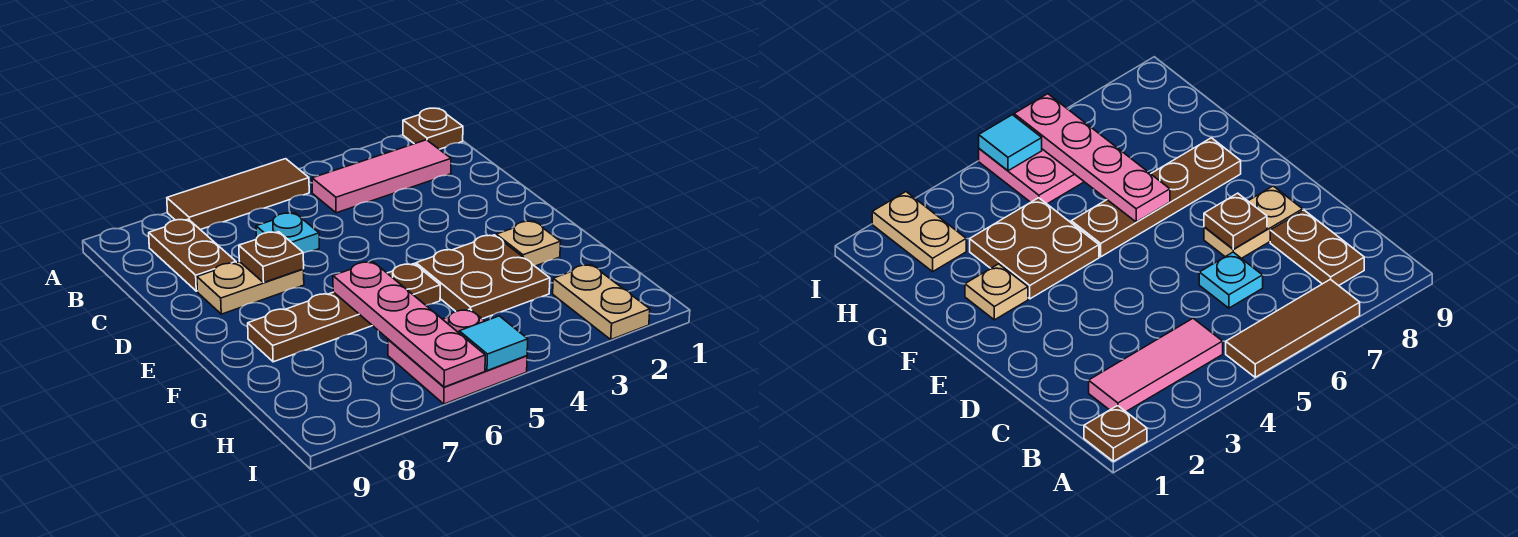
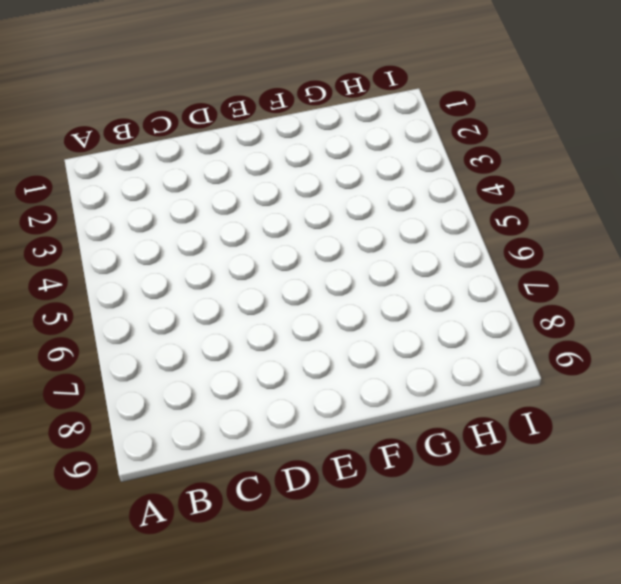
none -> brown plate A1 level 1
none -> brown tile A5:A7 level 1
none -> pink tile B2:B4 level 1

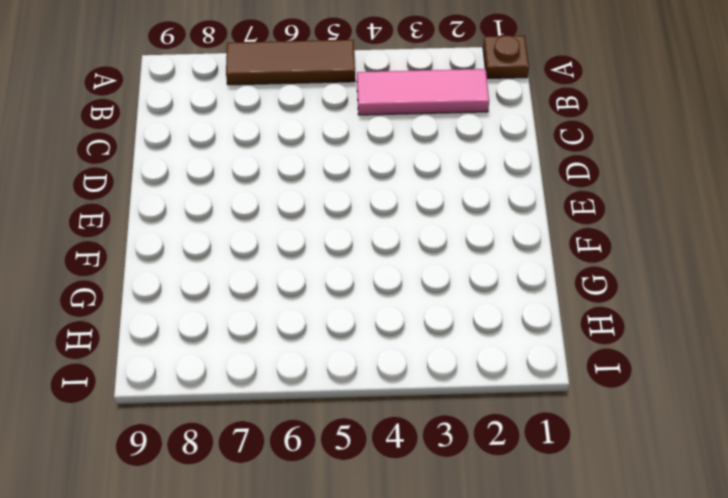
none -> brown plate B8:C8 level 1
none -> cyan plate C6 level 1
none -> tan plate D7:D8 level 1

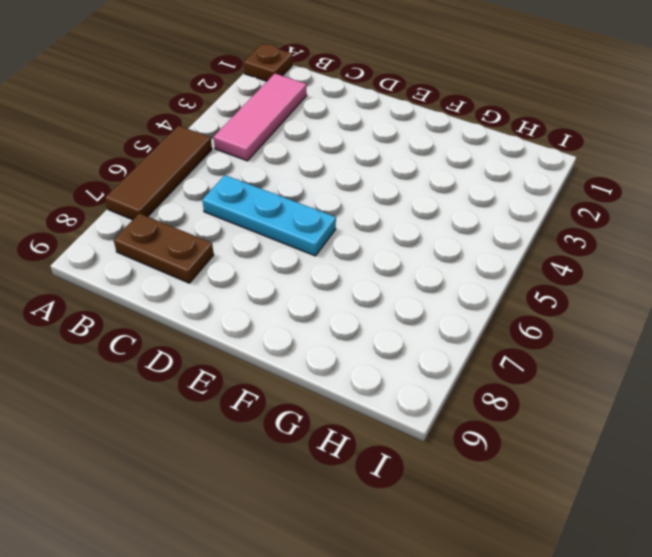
cyan plate C6:E6 level 1 -> cyan plate C6 level 1
none -> tan plate D7:D8 level 1
none -> tan plate F2 level 1
none -> brown plate F3:G4 level 1

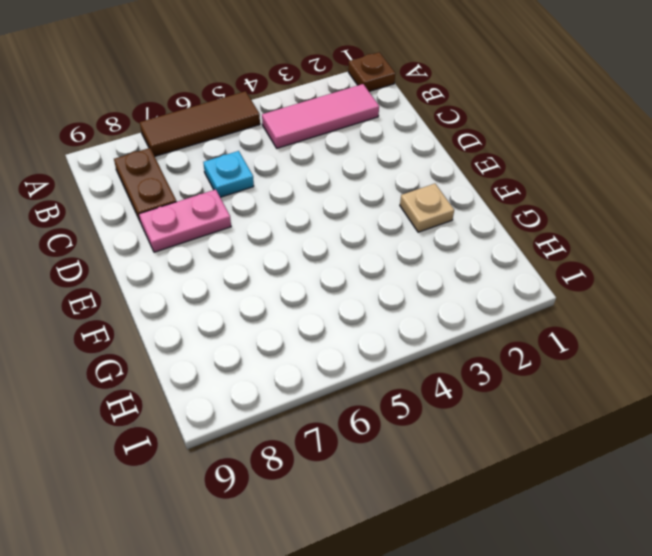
pink plate D7:D8 level 1 -> tan plate D7:D8 level 1
none -> brown plate F3:G4 level 1
none -> brown plate F5:F8 level 1
none -> tan plate H2:I2 level 1

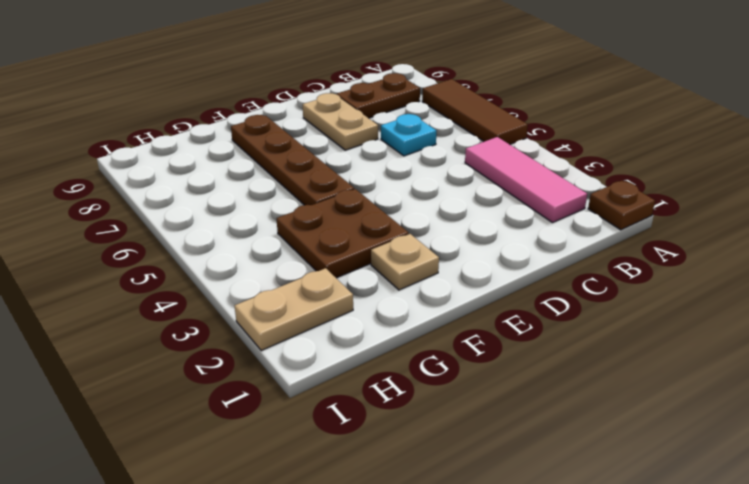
none -> pink plate H5:I6 level 1
none -> brown plate D7 level 2
none -> pink plate F6:I6 level 2

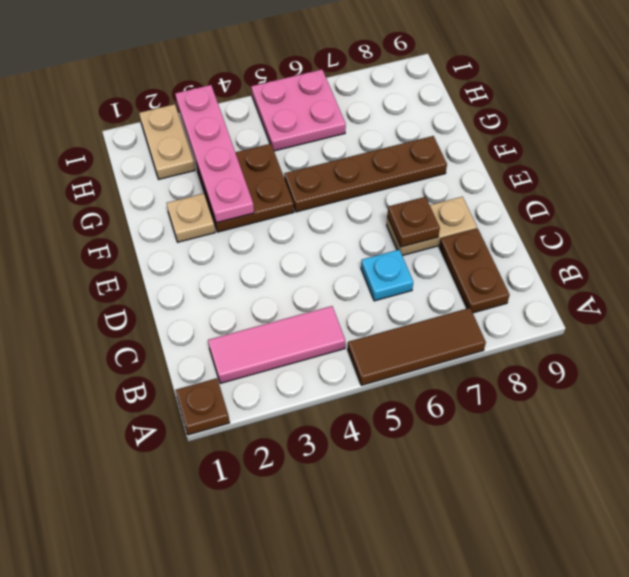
pink plate F3:I3 level 2 -> pink plate F6:I6 level 2
none -> cyan tile I5 level 2

